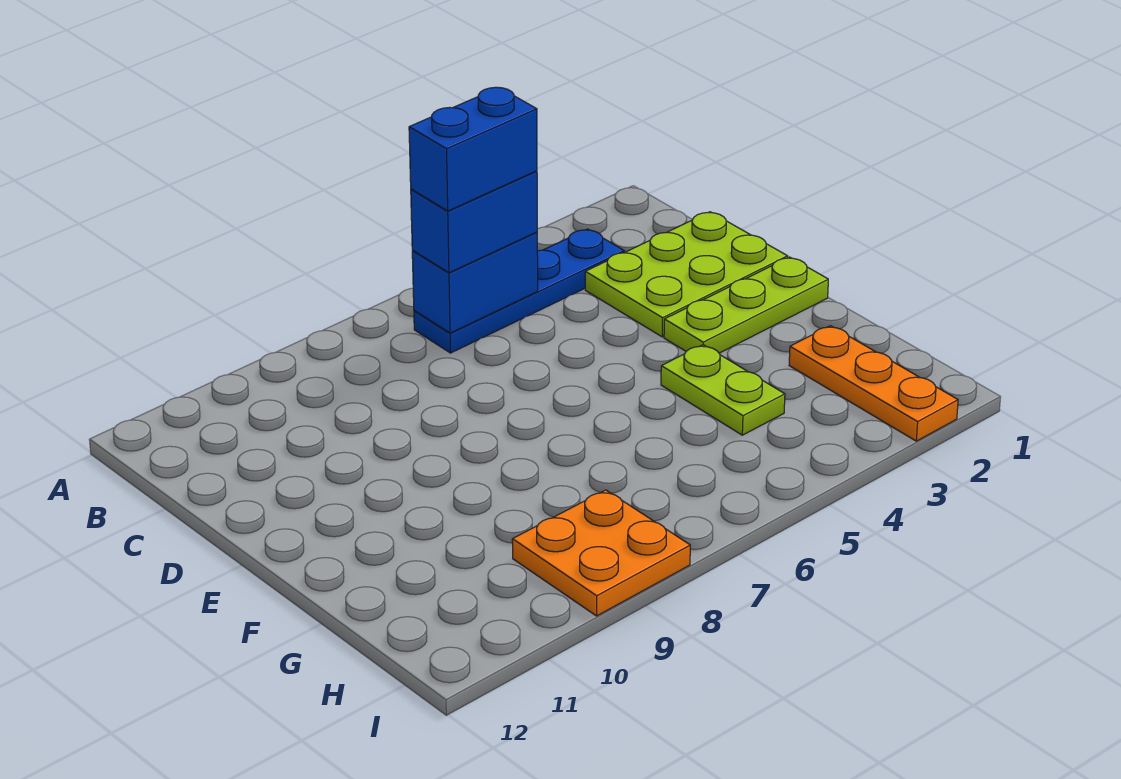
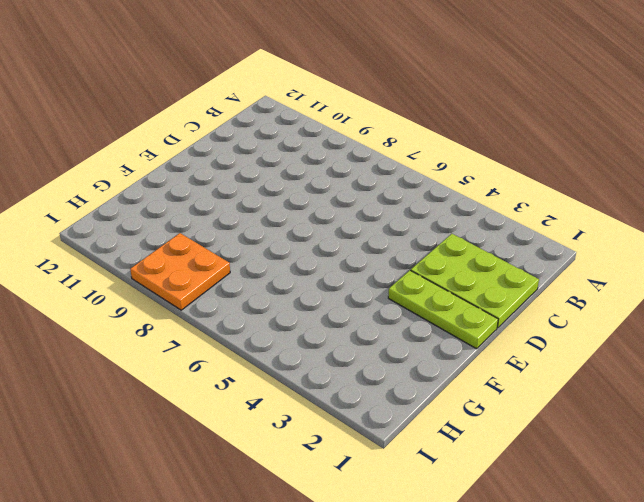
none -> blue plate B3:B6 level 1
none -> lime plate F4:G4 level 1

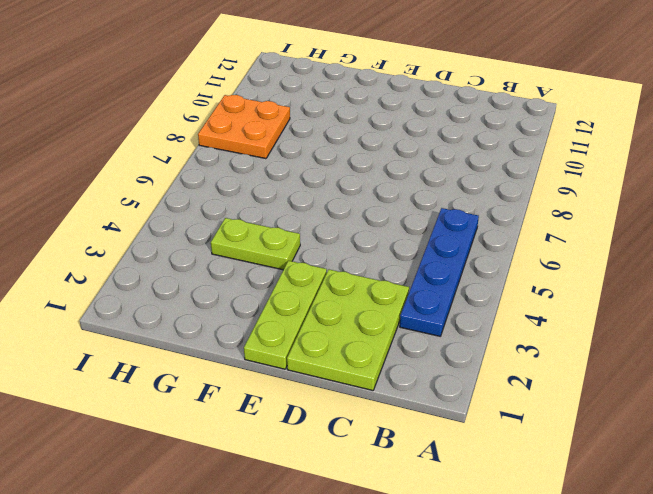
none -> orange plate G2:I2 level 1
none -> blue brick B5:B6 level 2

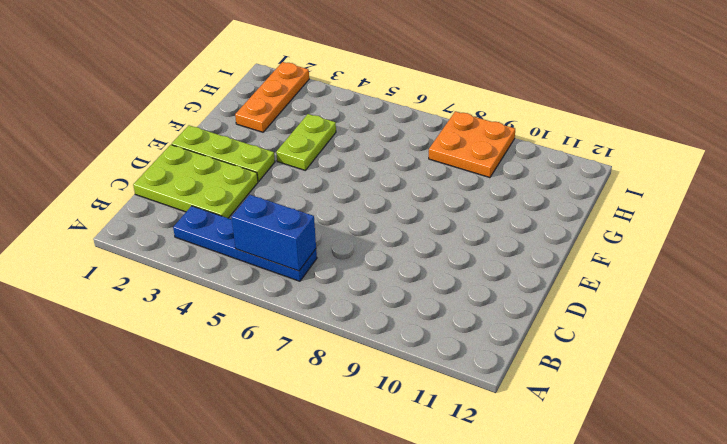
none -> blue brick B5:B6 level 3
none -> blue brick B5:B6 level 4

